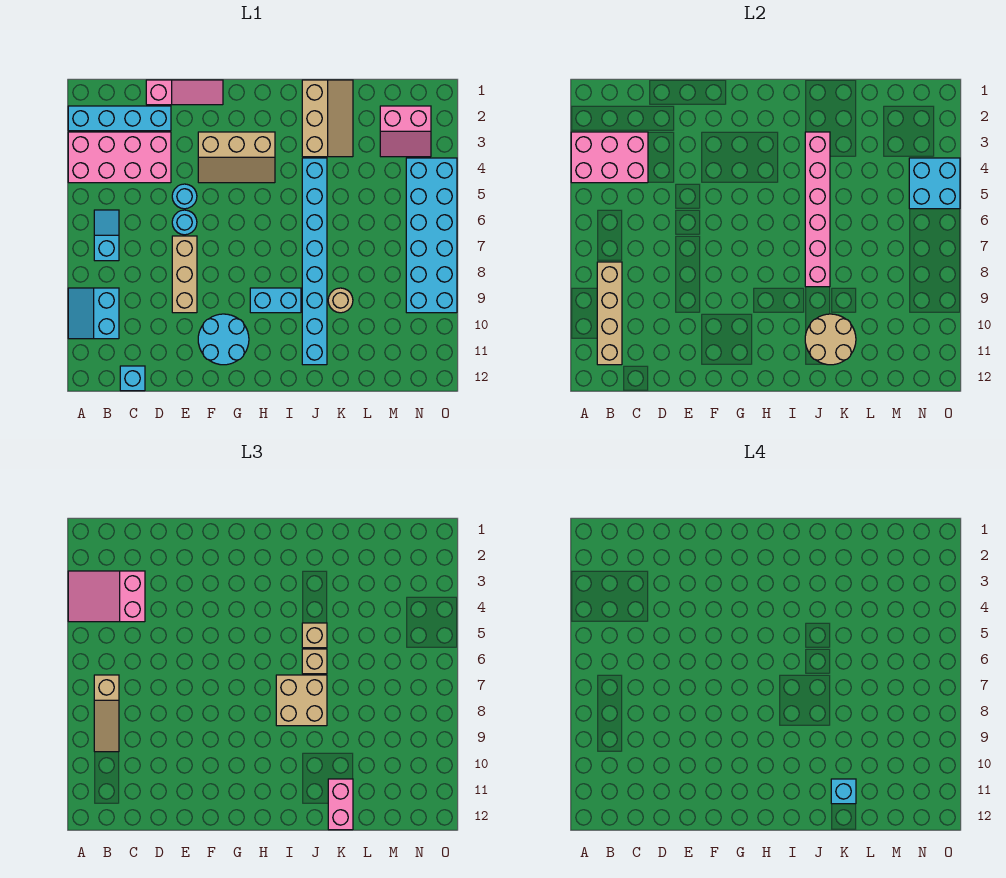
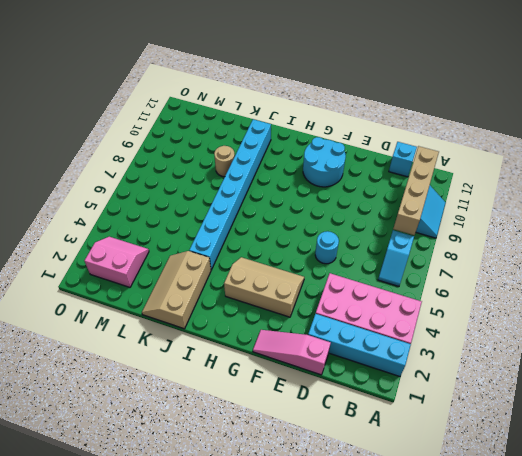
none -> cyan round brick E5 level 1
none -> tan brick E7:E9 level 1
none -> cyan brick H9:I9 level 1

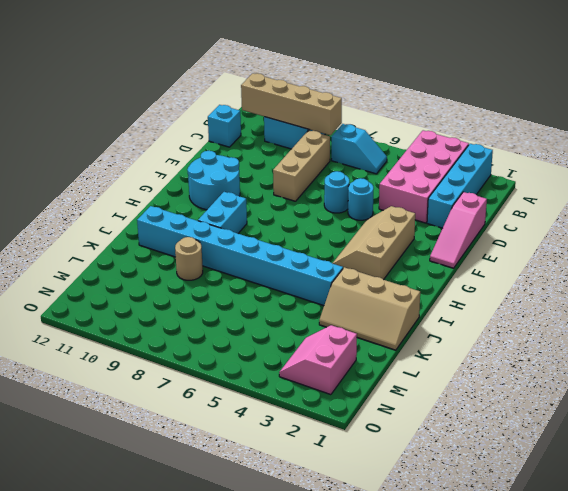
tan brick C8:E8 level 1 -> tan brick E7:E9 level 1
none -> cyan brick N4:O9 level 1
none -> pink brick A3:C4 level 2
none -> pink brick J3:J8 level 2

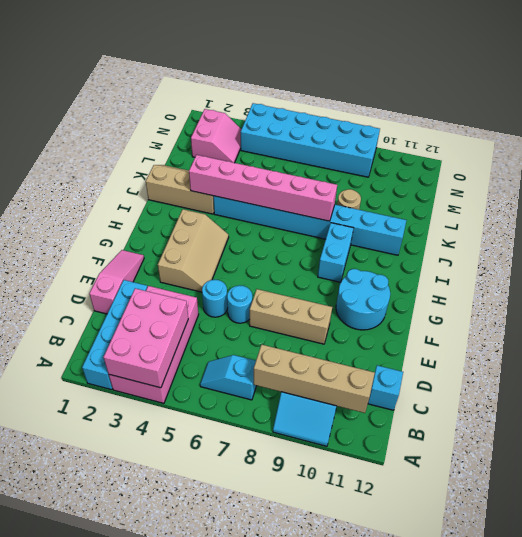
none -> tan round brick J10:K11 level 2
none -> cyan brick N4:O5 level 2
none -> pink slope A3:C4 level 3 top C

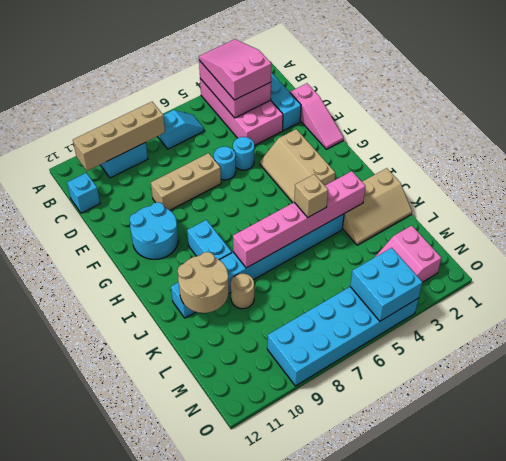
none -> tan slope B7:B9 level 3 top 7
none -> tan brick I7:J8 level 3
none -> tan brick J6 level 3

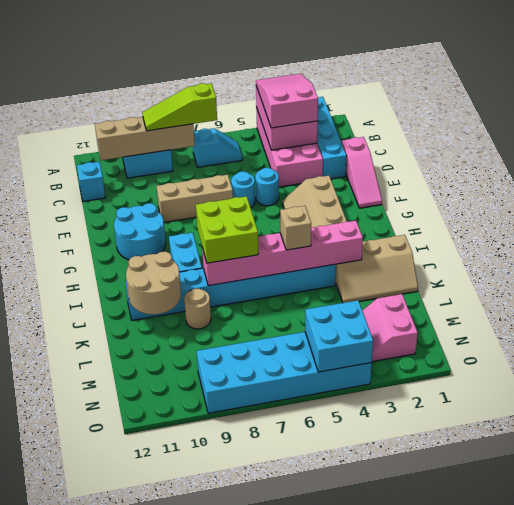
lime slope B7:B9 level 3 top 7 -> tan slope B7:B9 level 3 top 7
lime brick I7:J8 level 3 -> tan brick I7:J8 level 3
none -> tan brick J6 level 3
none -> pink brick K11:K12 level 3
none -> cyan brick K11 level 4

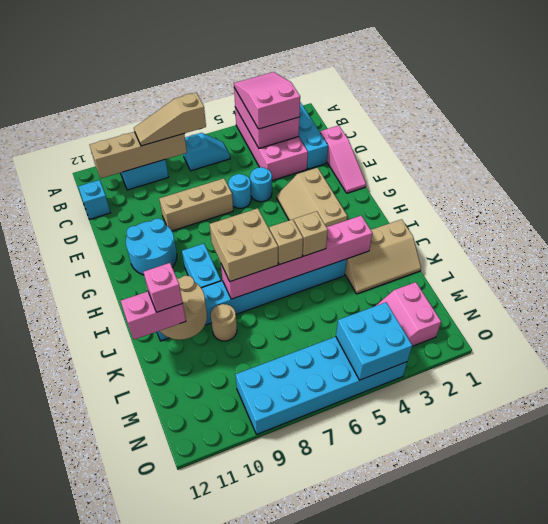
pink brick K11 level 4 -> cyan brick K11 level 4

